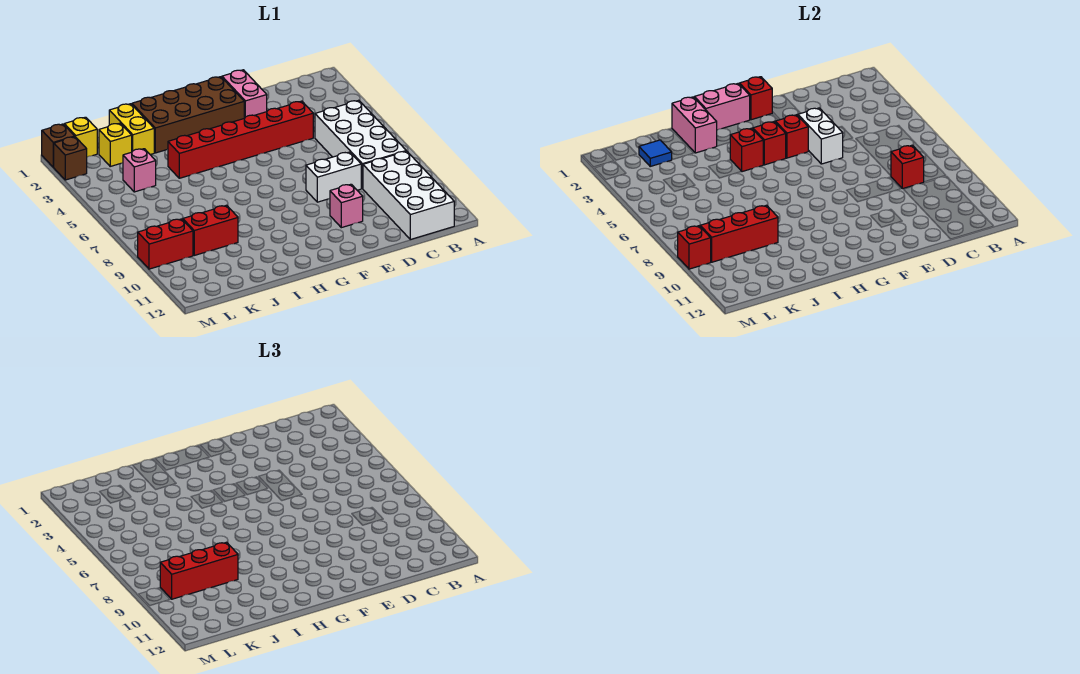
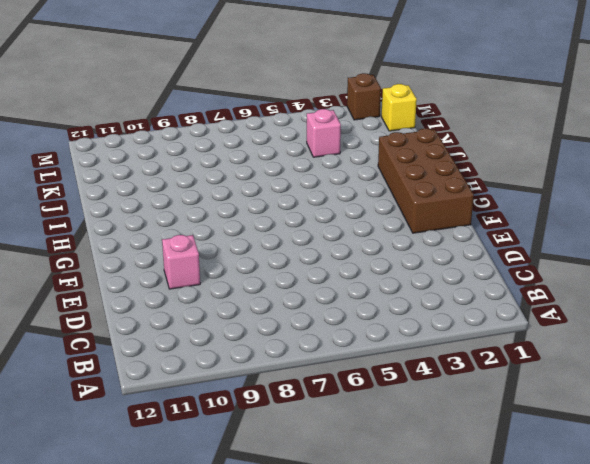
none -> white brick B5:C8 level 1
none -> white brick B9:C12 level 1
none -> red brick D4:I4 level 1

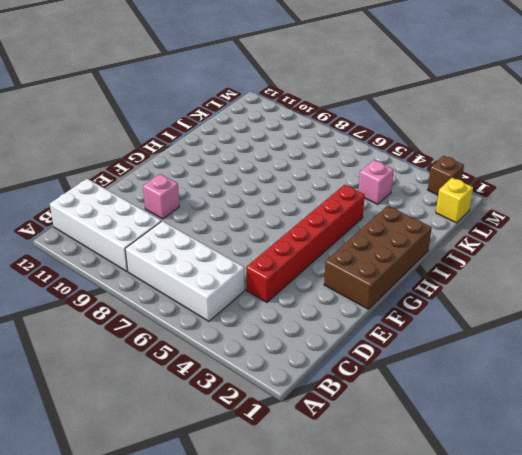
none -> white brick D8:E8 level 1
none -> pink brick E1:E2 level 1
none -> yellow brick J1:J2 level 1

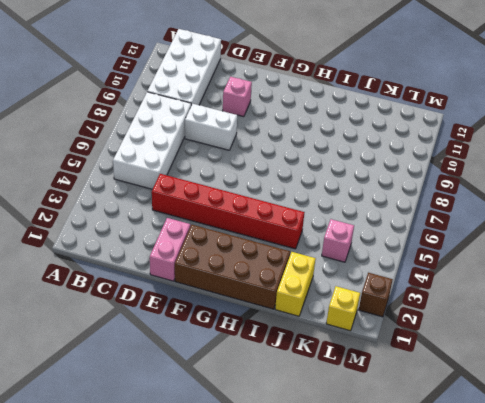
none -> red brick J9:K9 level 1
none -> yellow brick K2 level 1
none -> red brick L9:M9 level 1

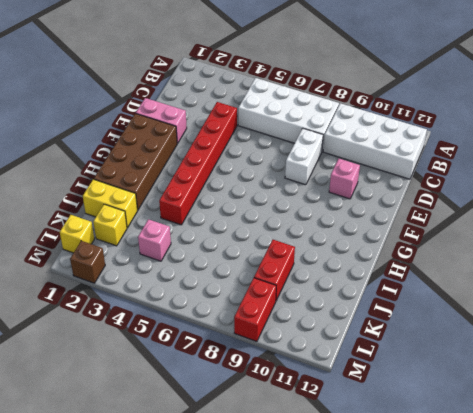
none -> brown brick M1 level 1
none -> red brick C8 level 2
none -> white brick E4:E5 level 2

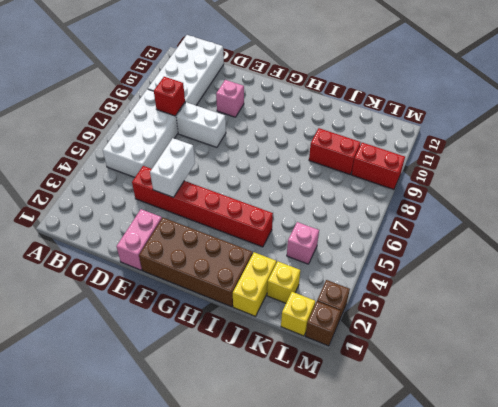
none -> red brick F1 level 2
none -> red brick F4 level 2
none -> pink brick G1:H1 level 2

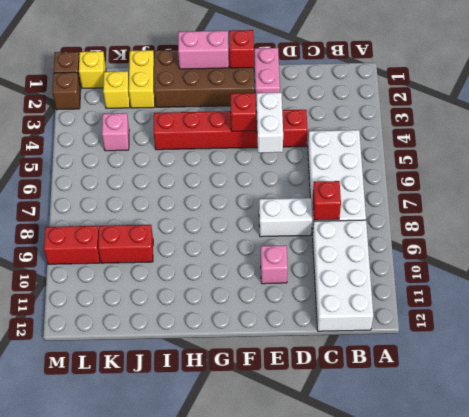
none -> red brick G4 level 2
none -> red brick H4 level 2
none -> pink brick I1:I2 level 2

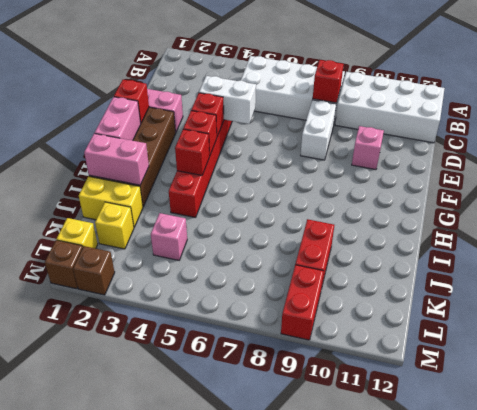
none -> red brick J9:L9 level 2
none -> blue tile K2 level 2
none -> red brick M9 level 2

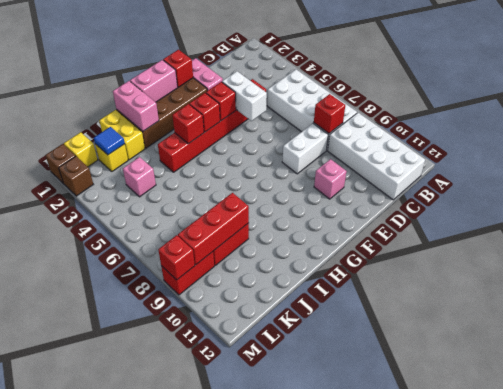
none -> red brick J9:L9 level 3

